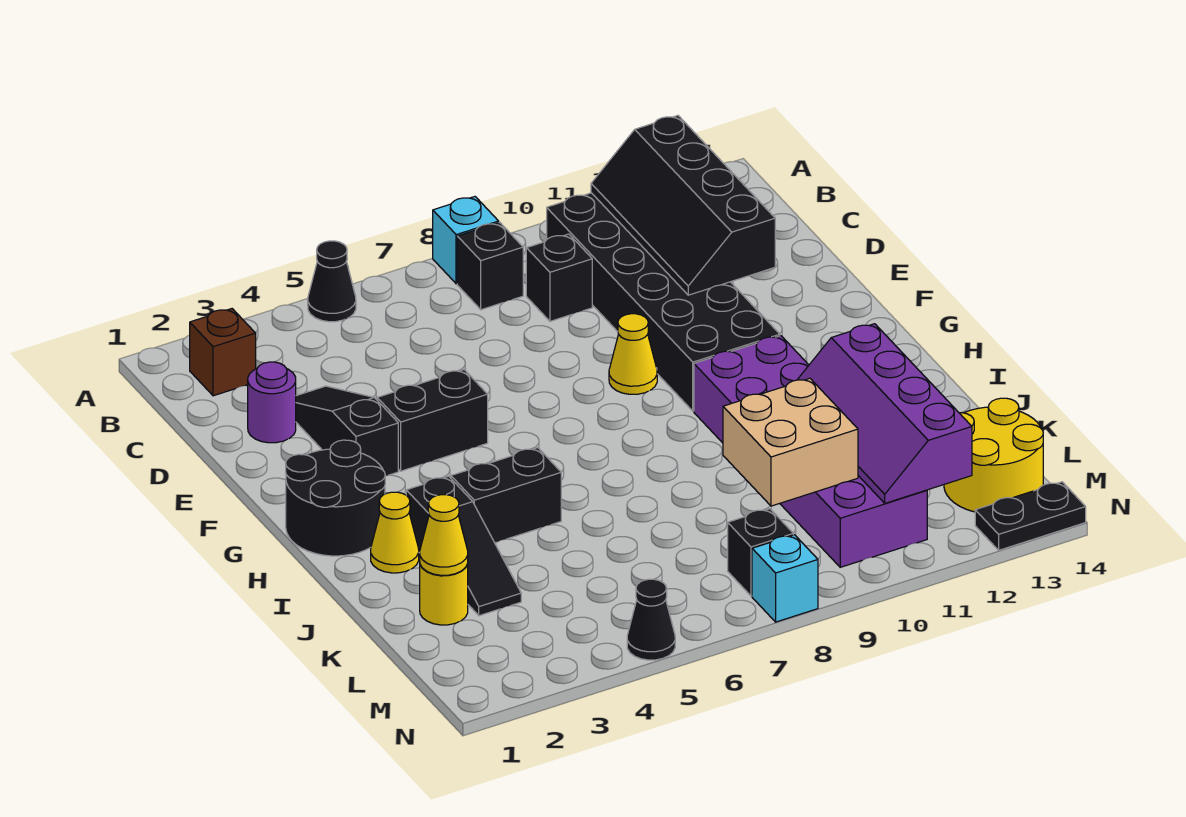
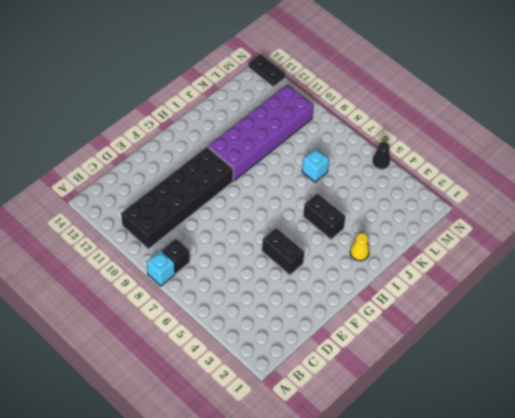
cyan brick K7 level 1 -> cyan brick N8 level 1
none -> black cone A5 level 1
none -> brown brick B2 level 1
none -> black brick C9 level 1

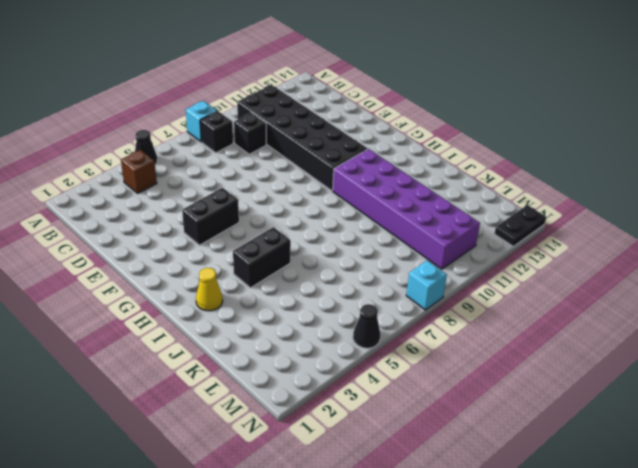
brown brick B4 level 1 -> brown brick B2 level 1
none -> purple round brick D2 level 1
none -> black slope D3:F3 level 1 top F
none -> yellow cone F9 level 1

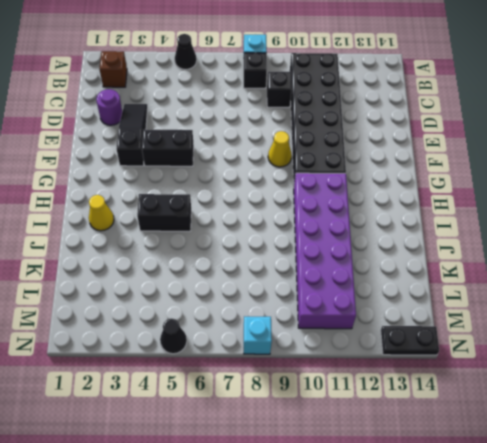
none -> black round brick G1:H2 level 1
none -> black slope I3:K3 level 1 top I
none -> yellow round brick K2 level 1

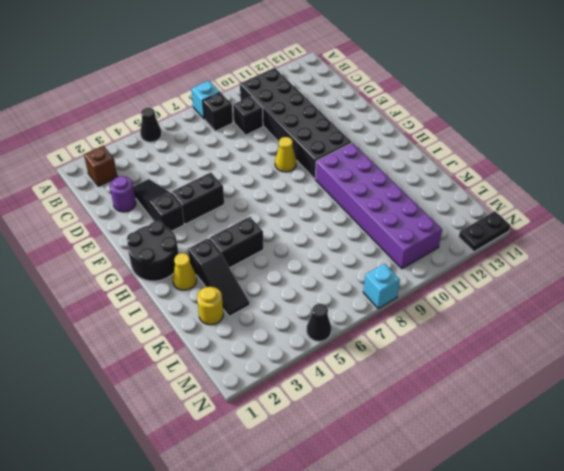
none -> yellow round brick L13:M14 level 1
none -> black brick M8 level 1
none -> black slope B11:E12 level 2 top 12

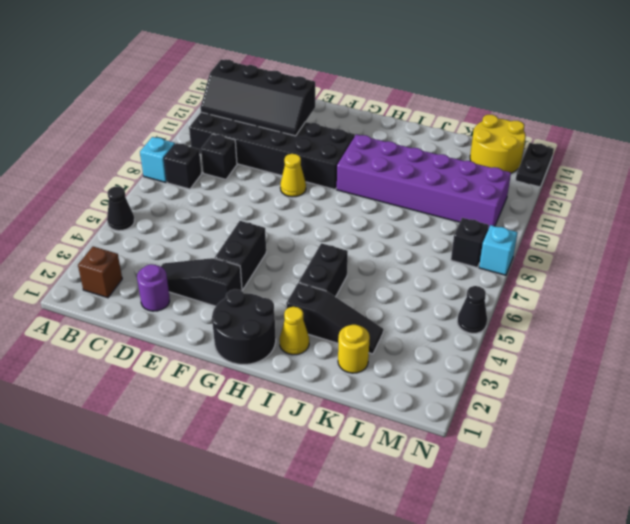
none -> purple slope J11:M12 level 2 top 12
none -> yellow cone K2 level 2
none -> tan brick K9:L10 level 2

